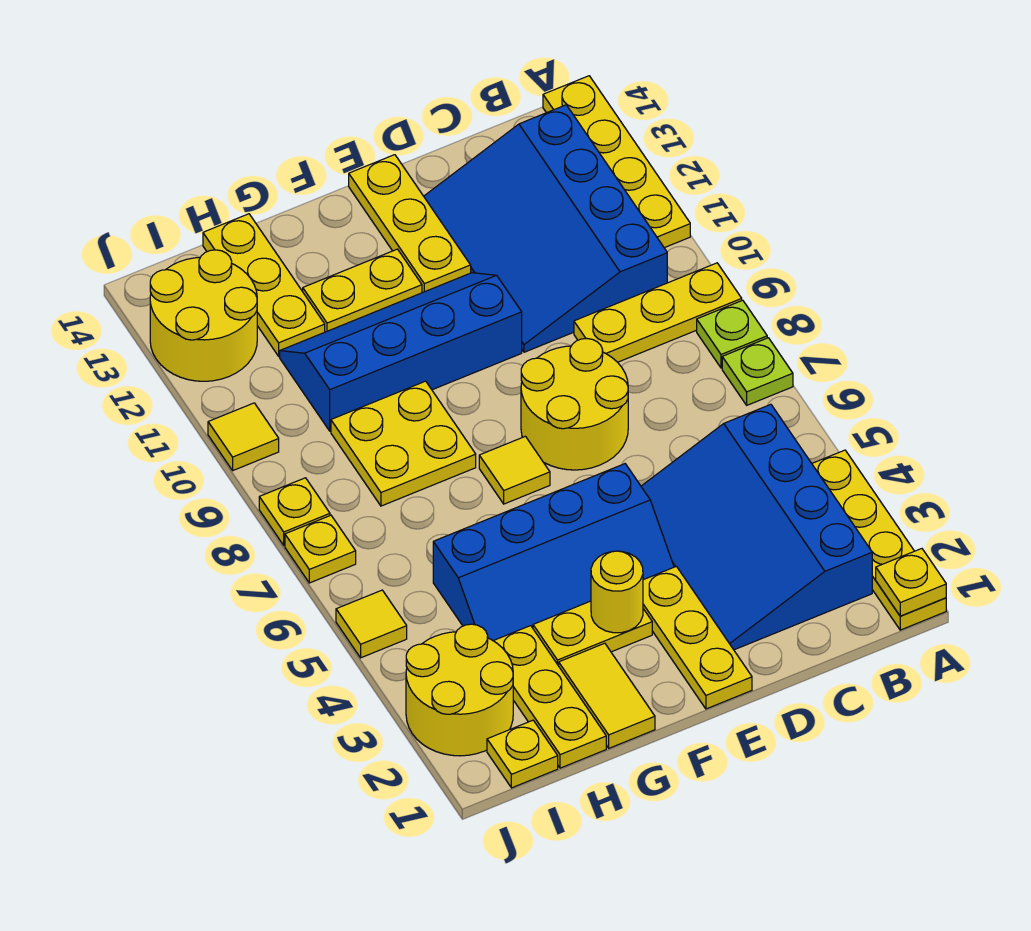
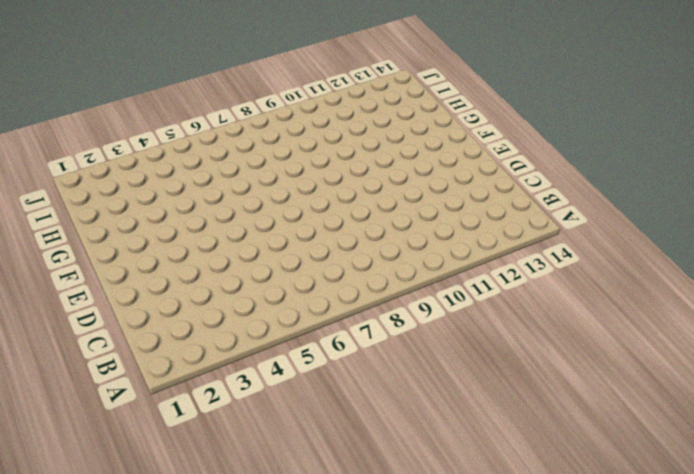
none -> yellow plate A1:A4 level 1
none -> lime plate A7 level 1
none -> lime plate A8 level 1

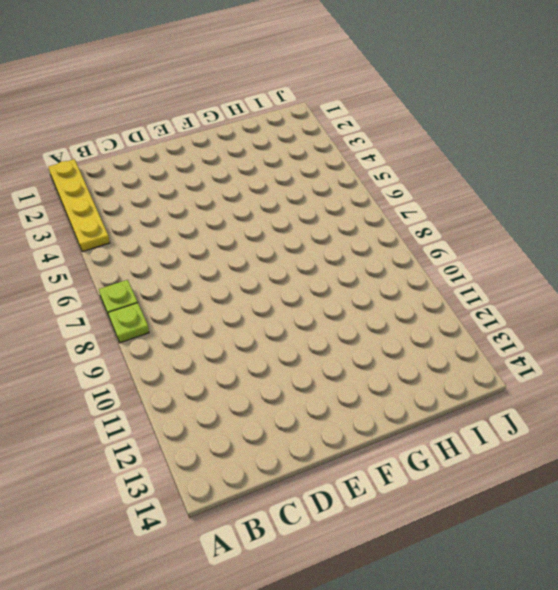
none -> yellow plate A9:C9 level 1
none -> yellow plate A11:A14 level 1
none -> blue slope B2:D5 level 1 top B

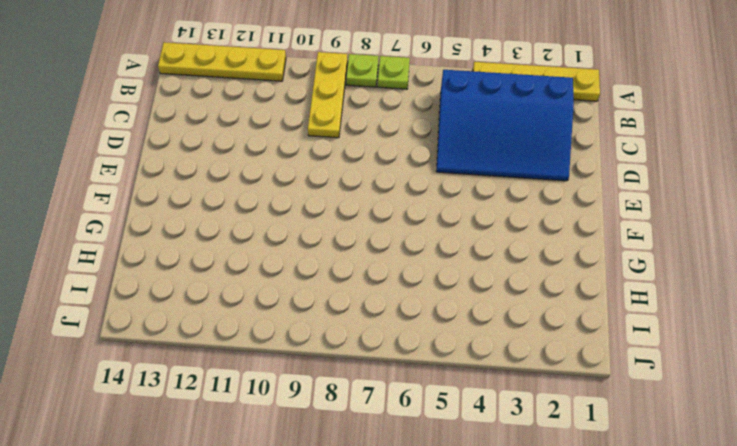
none -> blue slope B10:D13 level 1 top B
none -> yellow round brick D7:E8 level 1
none -> yellow plate E1:E3 level 1

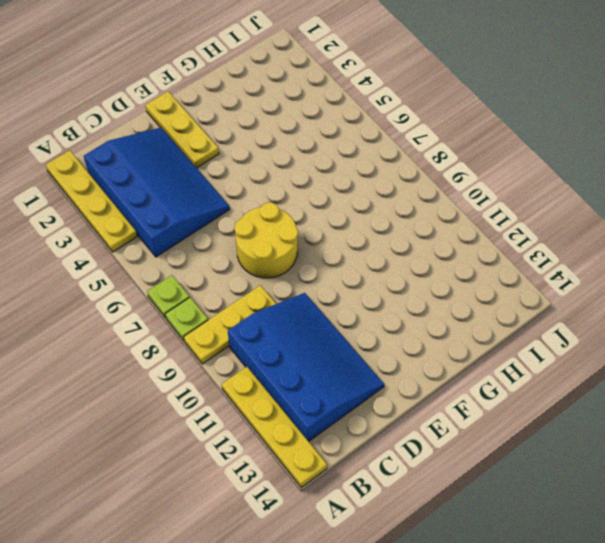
none -> blue slope E4:H5 level 1 top 5
none -> blue slope E10:H11 level 1 top 10
none -> yellow plate E12:E14 level 1

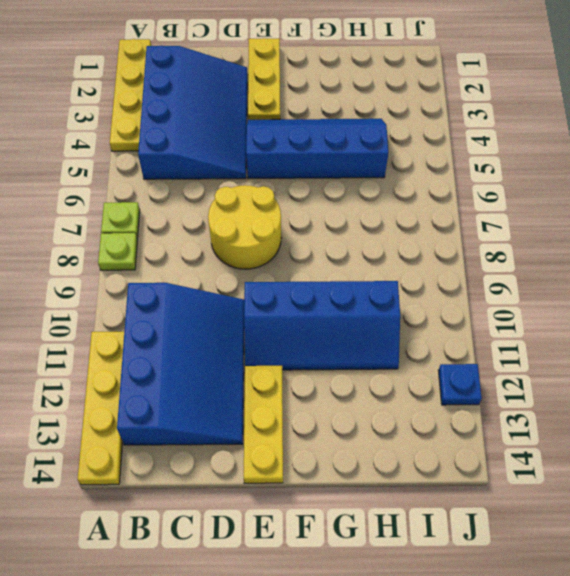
blue plate J12 level 1 -> yellow round brick I12:J13 level 1
none -> yellow plate A9:C9 level 1
none -> yellow plate F3:G3 level 1
none -> yellow tile F7 level 1

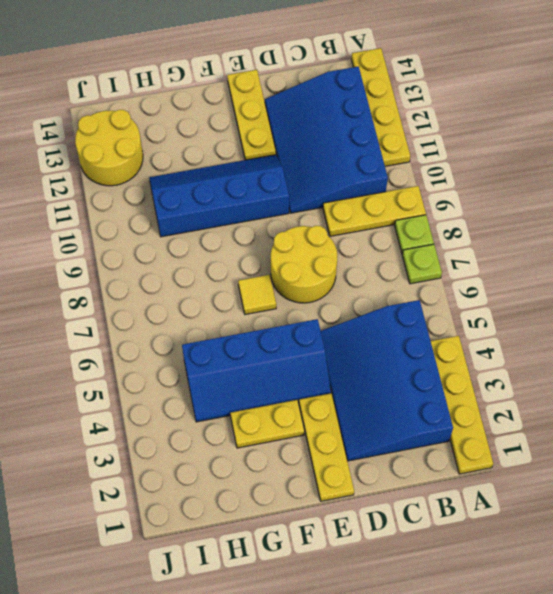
none -> yellow plate F12:G12 level 1
none -> yellow tile G1:G2 level 1
none -> yellow plate G8:H9 level 1

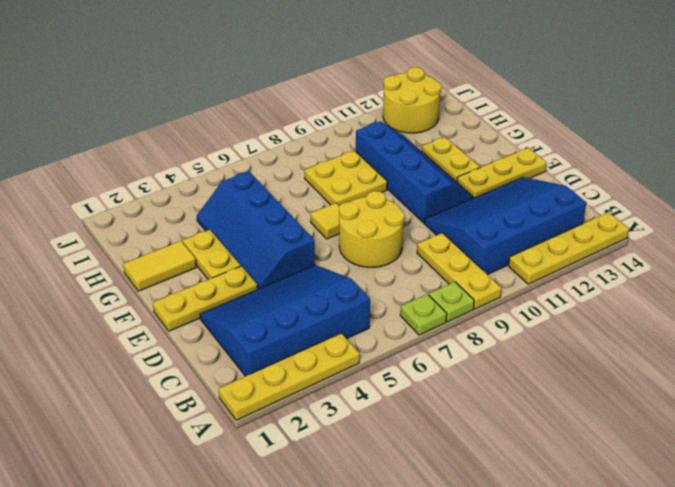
none -> yellow plate H1:H3 level 1
none -> yellow plate H12:H14 level 1
none -> yellow plate I1 level 1

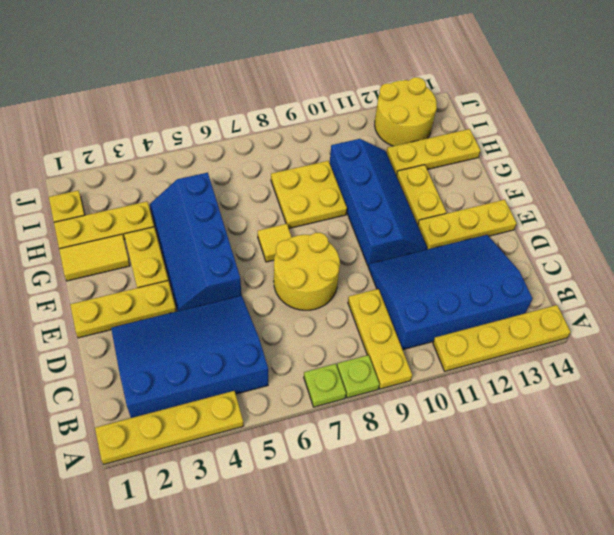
none -> yellow round brick I2:J3 level 1
none -> yellow tile J5 level 1
none -> yellow plate J7 level 1

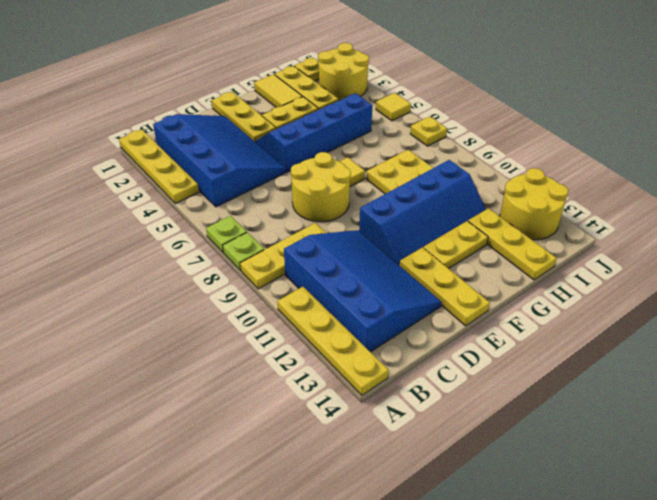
none -> yellow plate J8 level 1
none -> yellow tile J10 level 1
none -> yellow plate A1 level 2

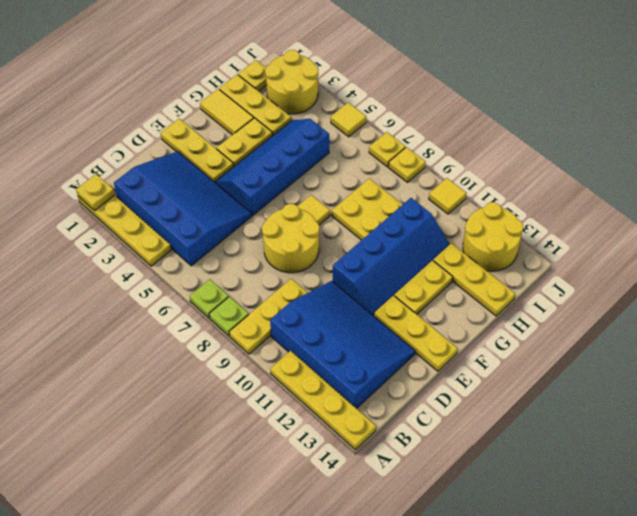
none -> yellow round brick F3 level 2

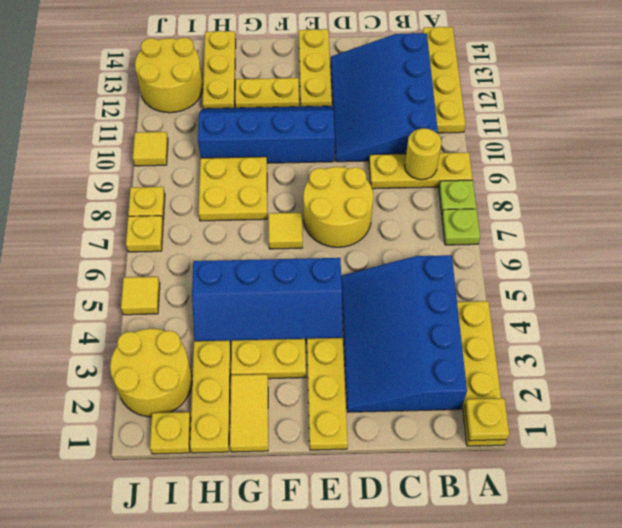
yellow round brick B9 level 2 -> yellow round brick F3 level 2

